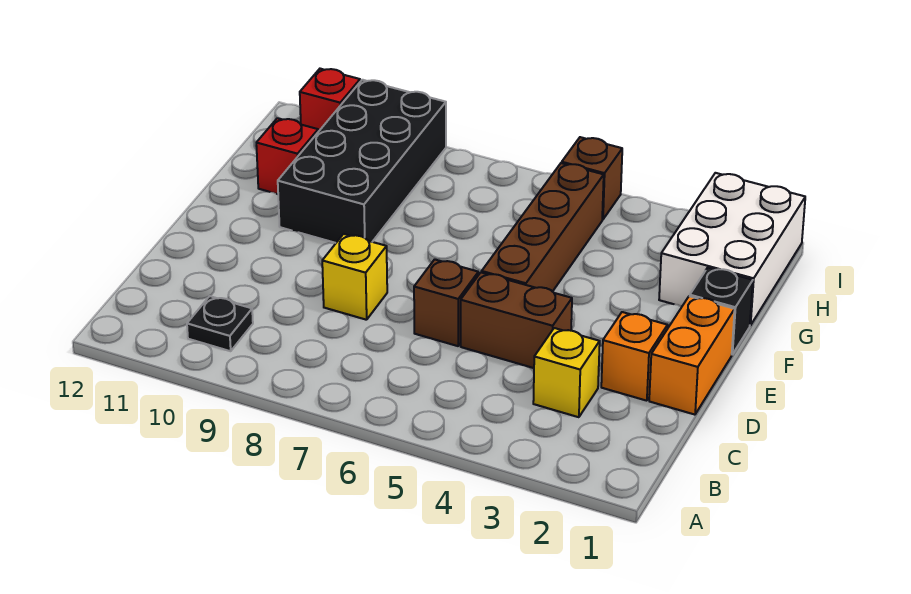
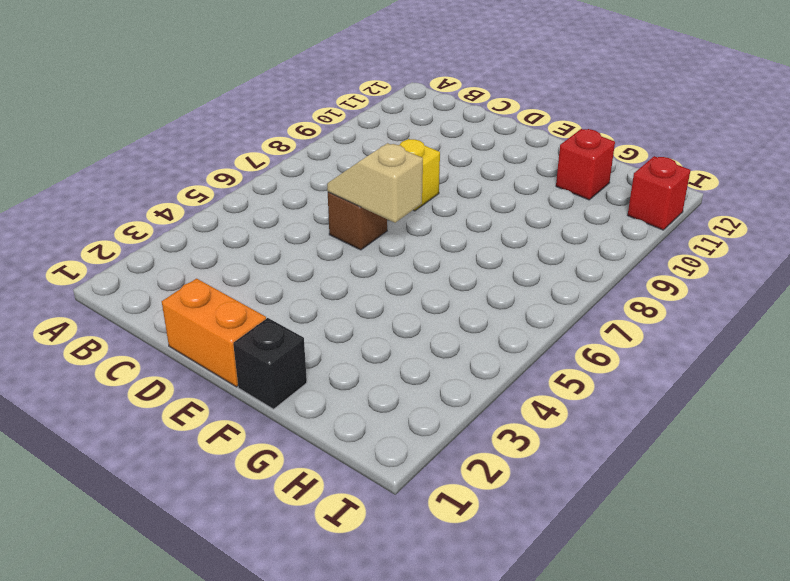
tan slope D6:E6 level 2 top E -> none
none -> black plate B10 level 1
none -> yellow brick C3 level 1
none -> orange brick D2 level 1

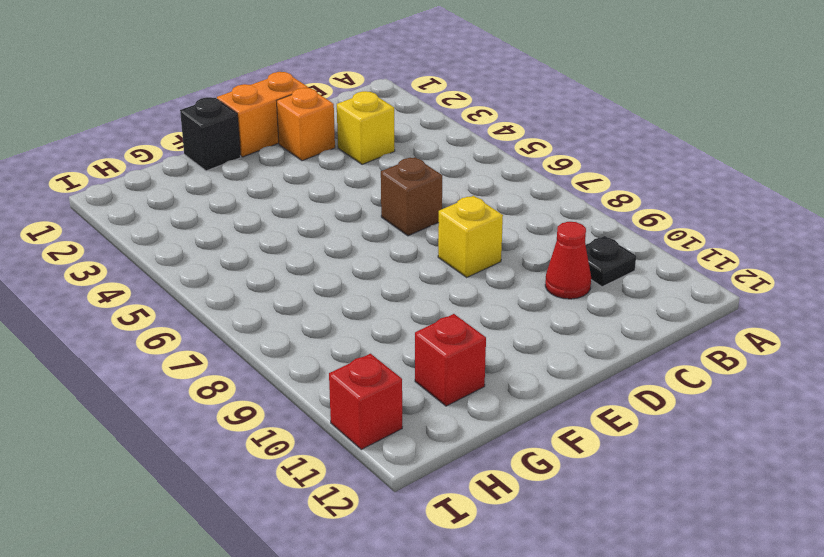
red cone C10 level 1 -> none
none -> brown brick D4:D5 level 1
none -> brown brick E5:H5 level 1
none -> black brick F9:I10 level 1

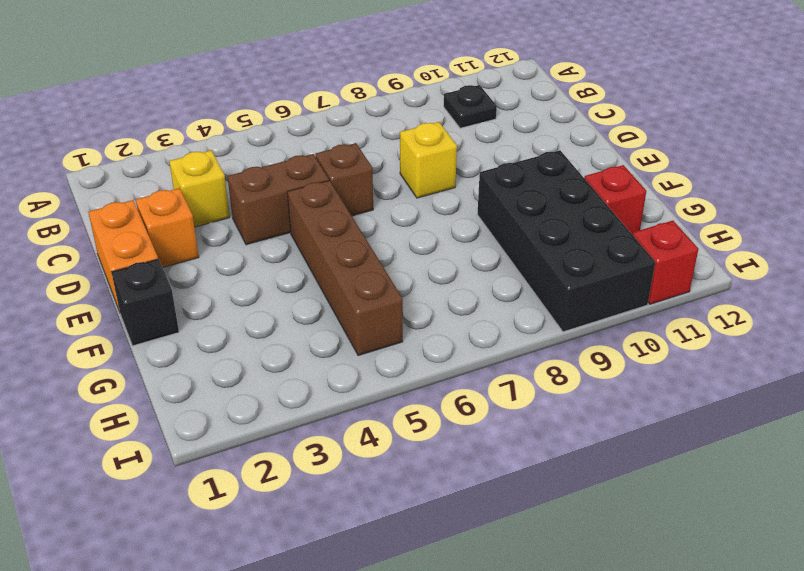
none -> white brick G1:I2 level 1
none -> brown brick I5 level 1

